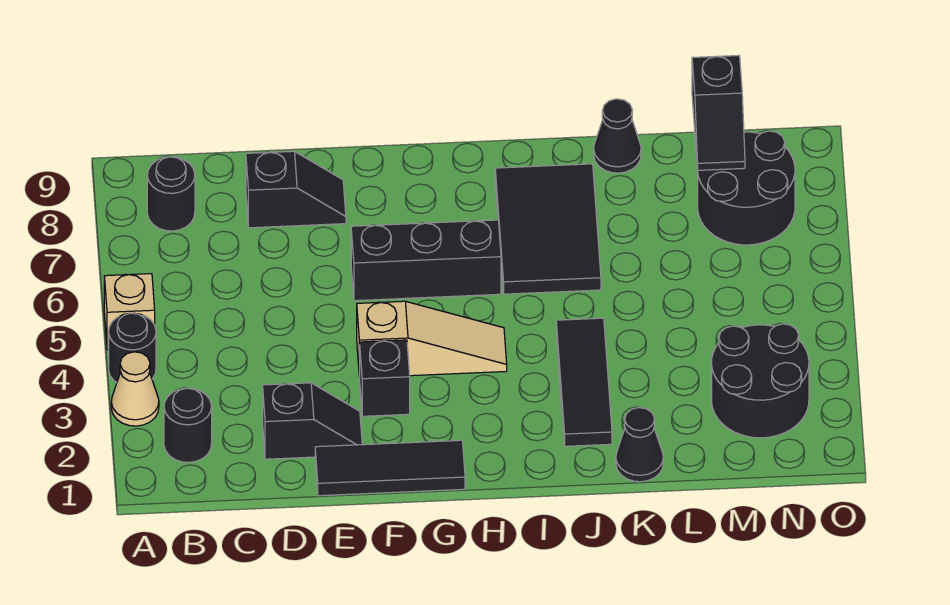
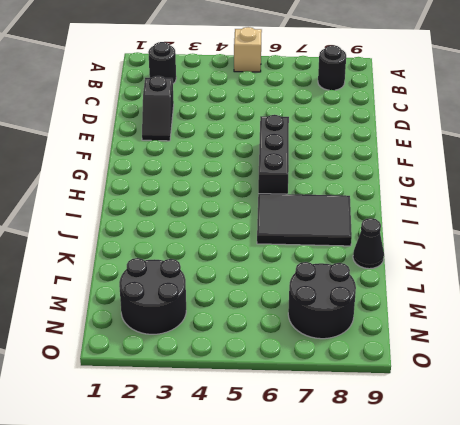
none -> tan cone A3 level 1
none -> black round brick A4 level 1
none -> black slope D8:E8 level 1 top D

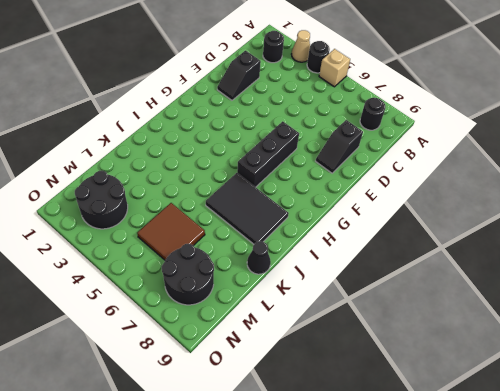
brown tile L5:M6 level 1 -> none
none -> black tile E1:G1 level 1
none -> black brick F3 level 1
none -> tan slope F4:H4 level 1 top F

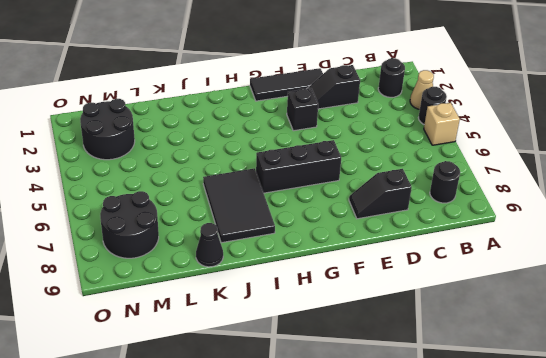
none -> tan slope F4:H4 level 1 top F
none -> black tile J2:J4 level 1
none -> black cone K1 level 1

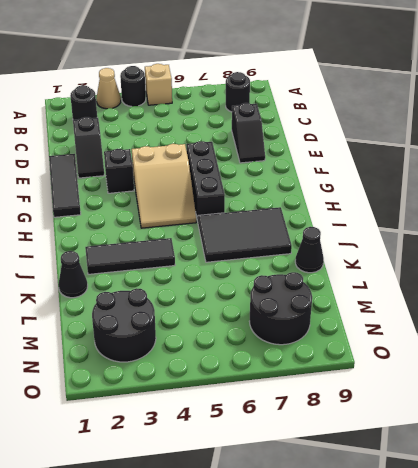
tan slope F4:H5 level 1 top F -> tan slope F4:H4 level 1 top F
none -> black slope M8:M9 level 2 top 9

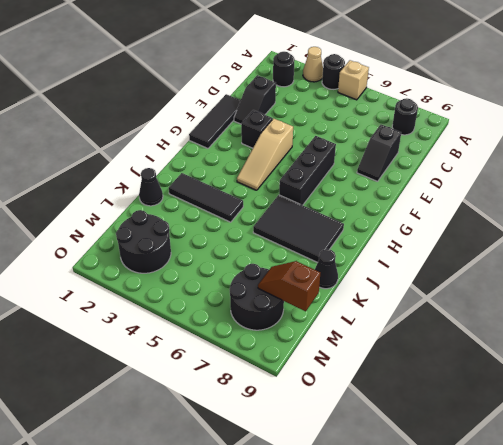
brown slope M8:M9 level 2 top 9 -> black slope M8:M9 level 2 top 9

